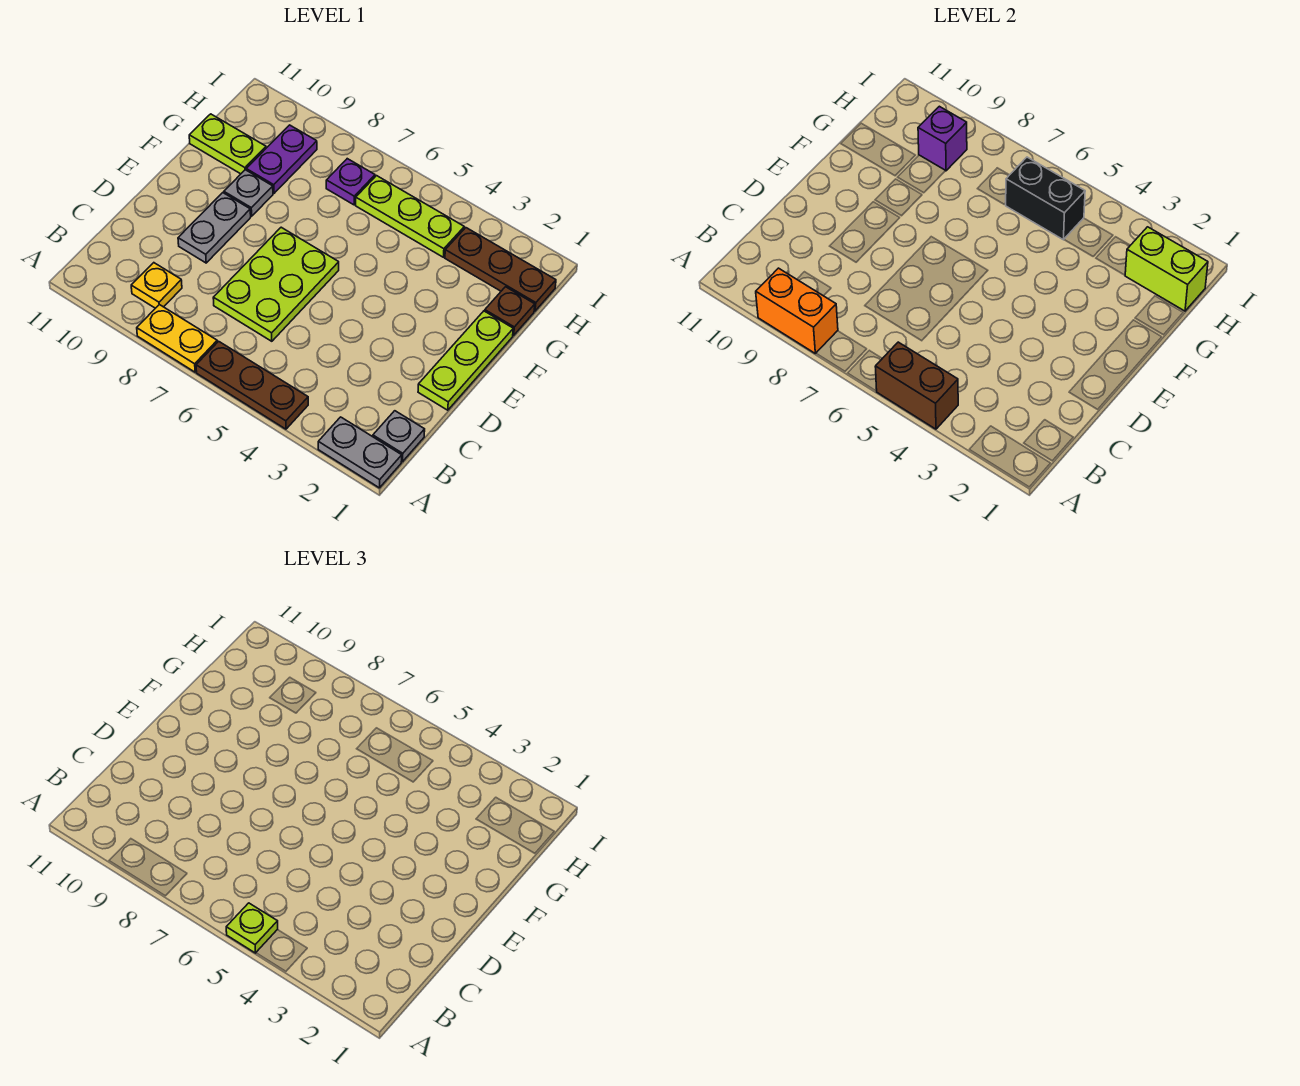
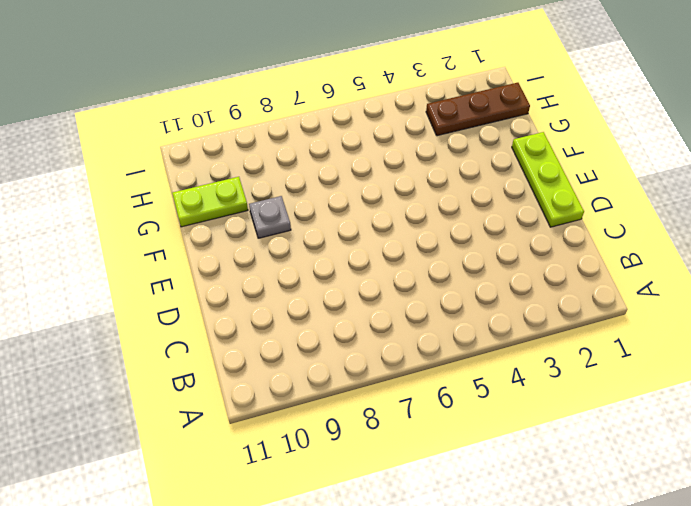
none -> grey plate A1:A2 level 1
none -> brown plate A4:A6 level 1
none -> yellow plate A7:A8 level 1

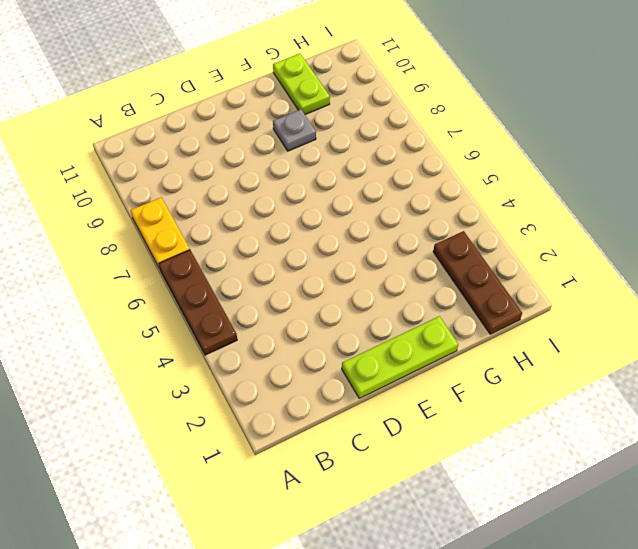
none -> grey plate A1:A2 level 1
none -> grey plate B1 level 1
none -> yellow plate B9 level 1

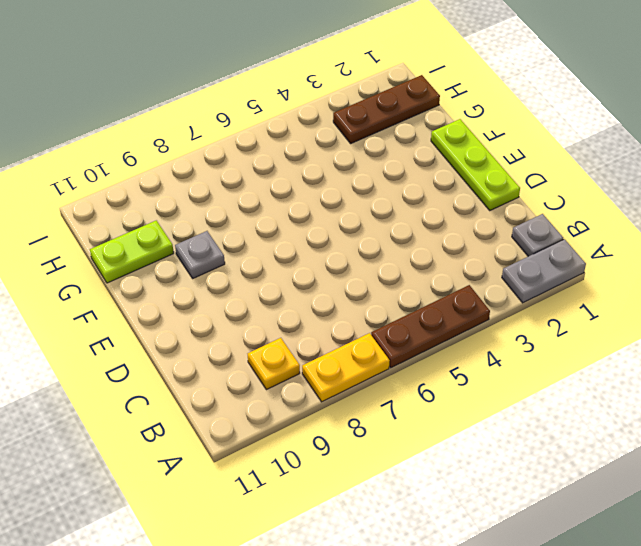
none -> lime plate C6:E7 level 1
none -> grey plate D9:E9 level 1
none -> brown plate G1 level 1

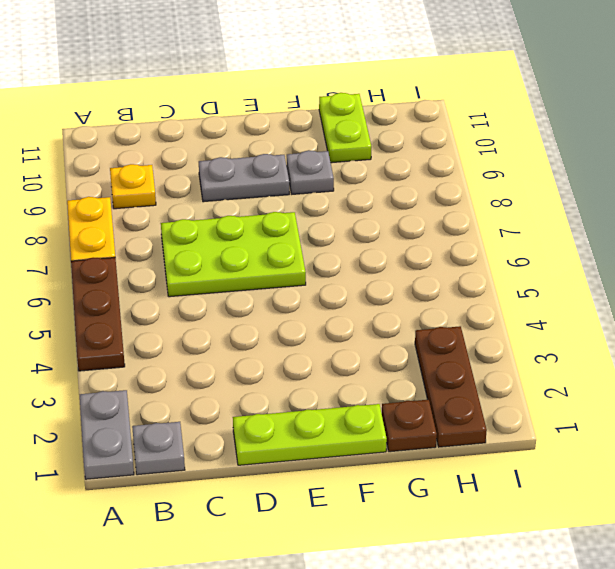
none -> purple plate G9:H9 level 1
none -> lime plate H4:H6 level 1
none -> purple plate H7 level 1

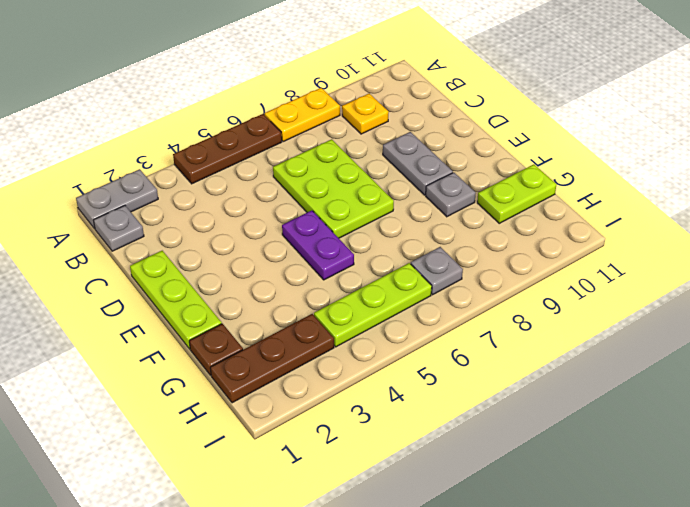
purple plate E5:F5 level 1 -> purple plate G9:H9 level 1
grey plate H7 level 1 -> purple plate H7 level 1
none -> brown brick A4:A5 level 2
none -> orange brick A8:A9 level 2
none -> lime brick H1:H2 level 2

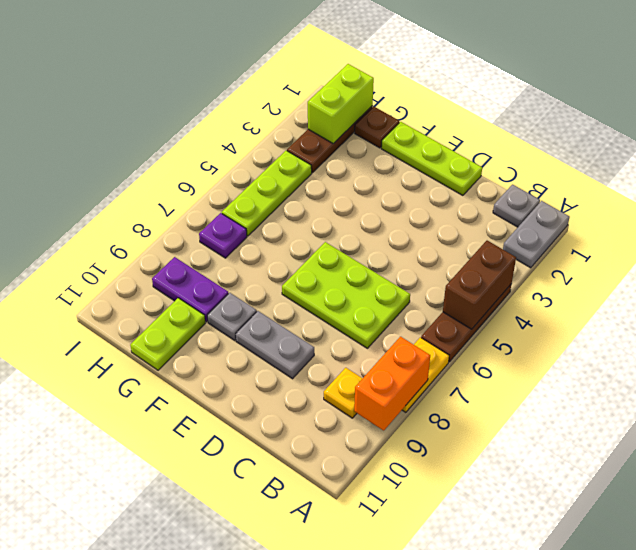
none -> black brick H5:H6 level 2
none -> purple brick H9 level 2
none -> lime plate A5 level 3

